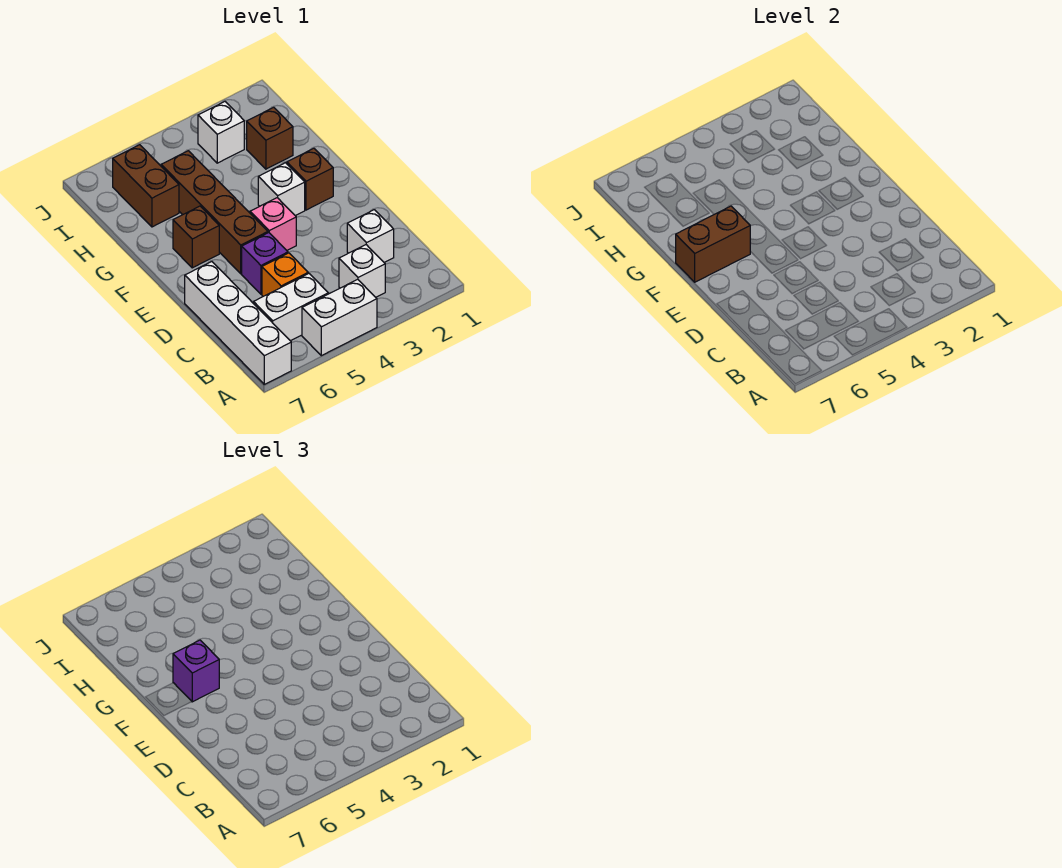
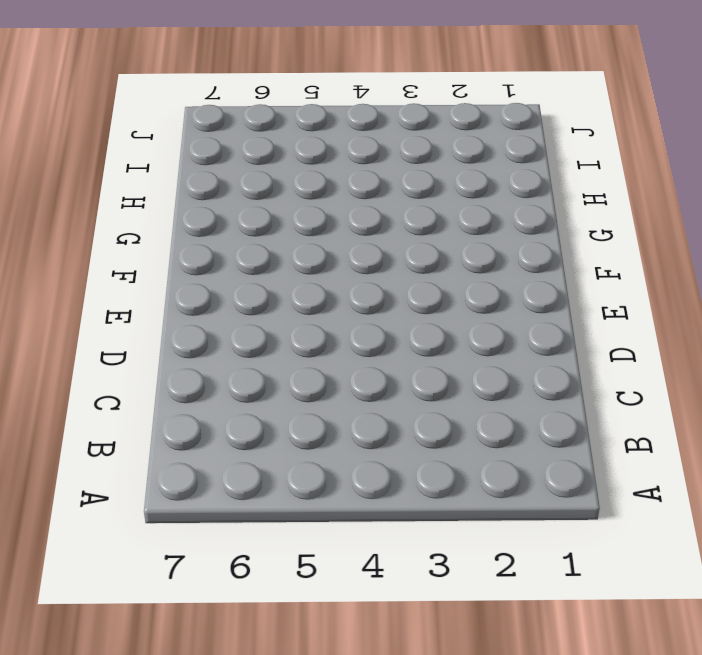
none -> white brick A4:A5 level 1
none -> white brick A7:D7 level 1
none -> white brick B3 level 1

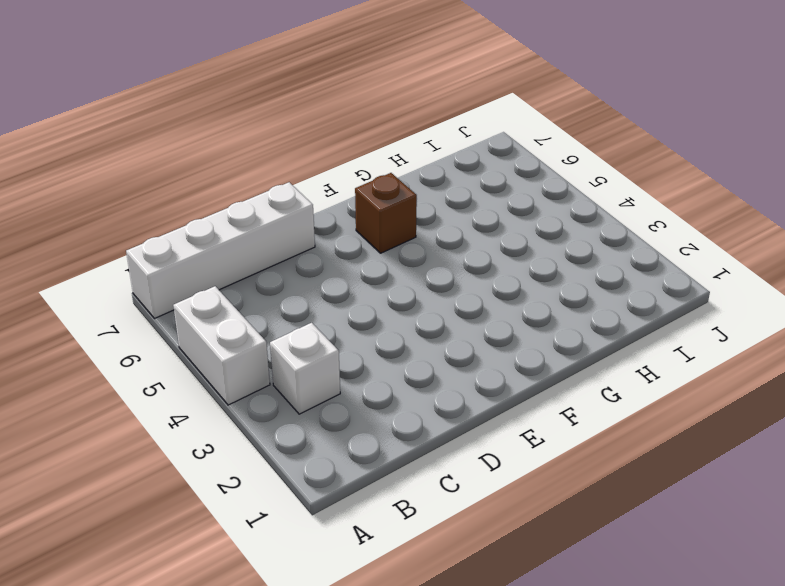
none -> white brick B5:B6 level 1
none -> white brick C2 level 1
none -> orange brick C5 level 1

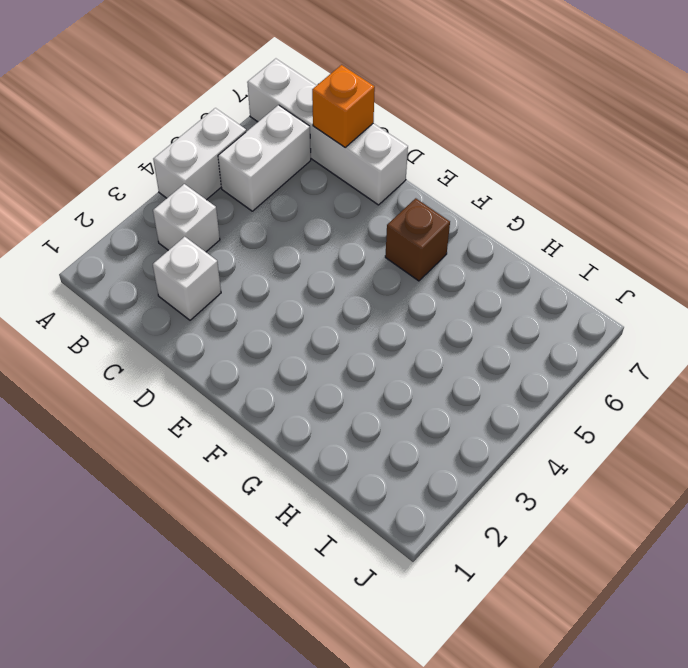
orange brick C7 level 2 -> orange brick C5 level 1
none -> purple brick D5 level 1
none -> pink brick E4 level 1
none -> brown brick E5:H5 level 1

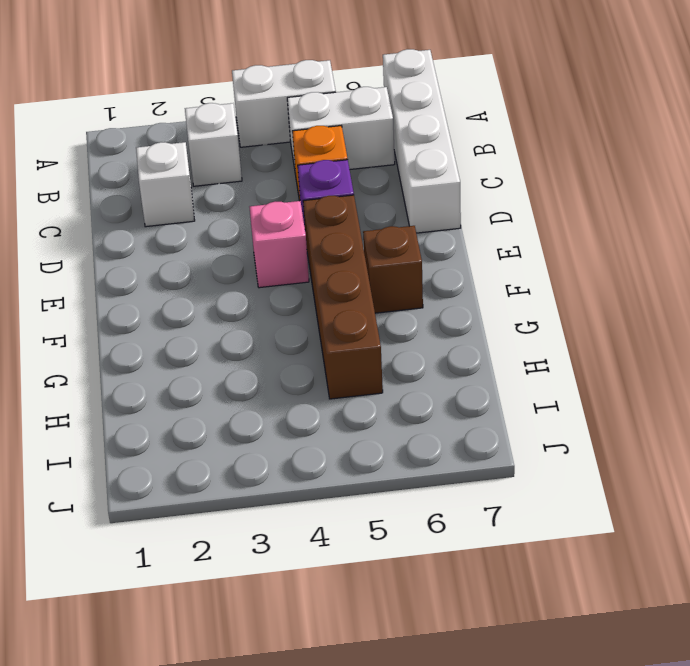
none -> brown brick F2 level 1
none -> white brick F3 level 1
none -> brown brick H2 level 1

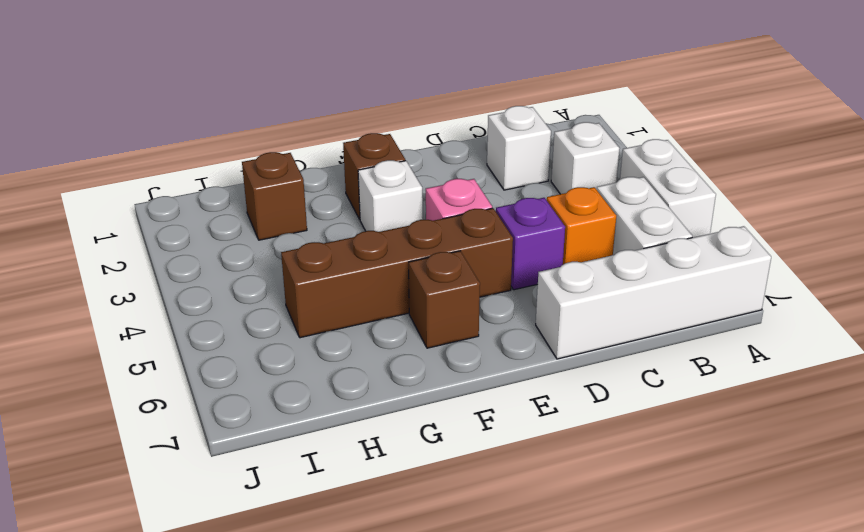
none -> brown brick H6:I6 level 1
none -> white brick I3 level 1
none -> brown brick F6:F7 level 2

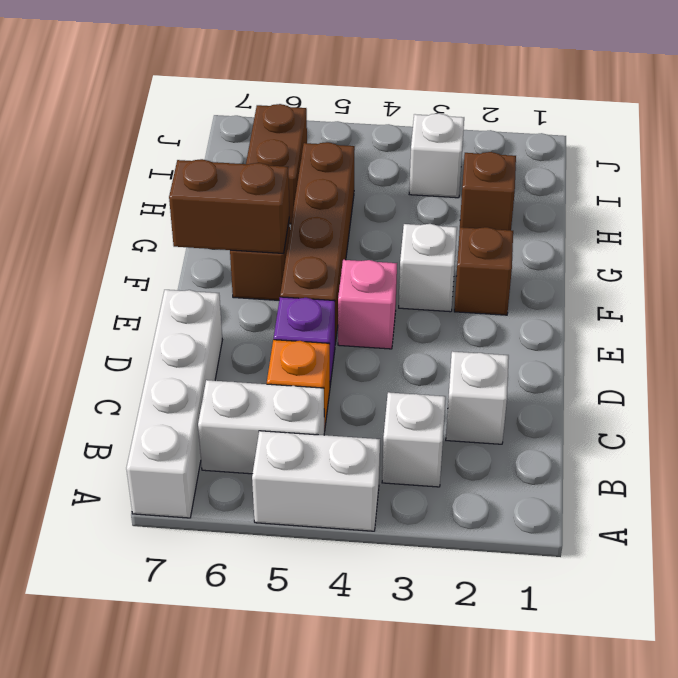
none -> purple brick F6 level 3

